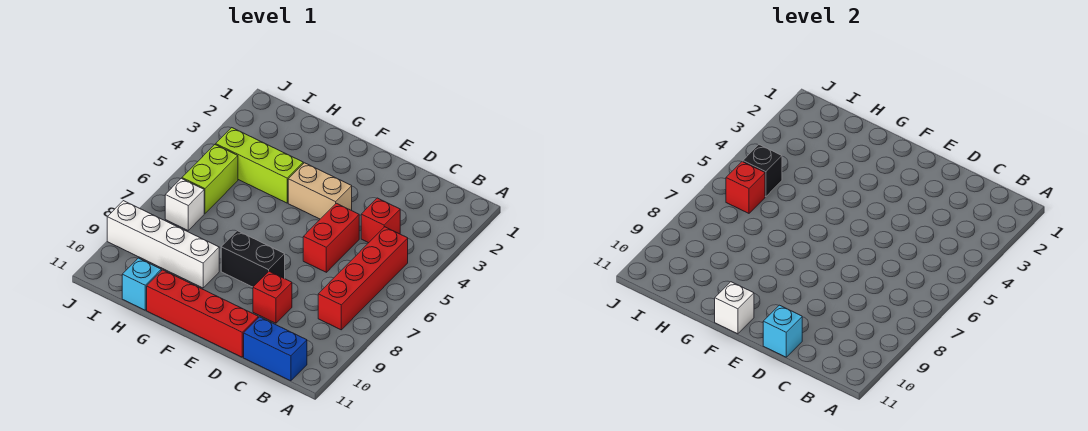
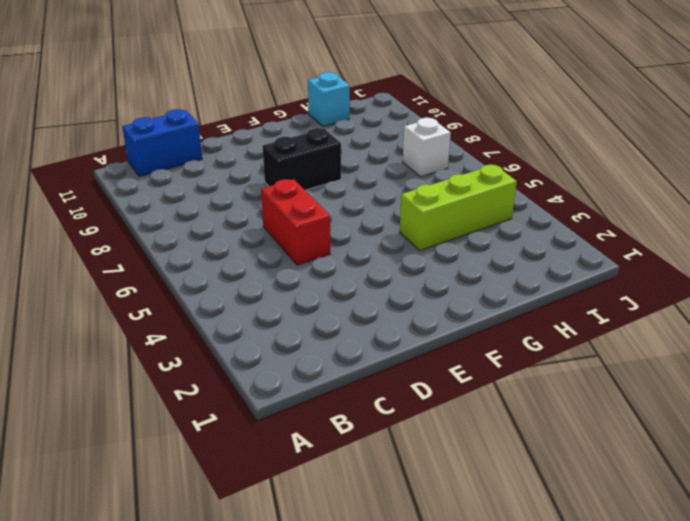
none -> red brick B5:B8 level 1
none -> red brick C4 level 1
none -> red brick D9 level 1

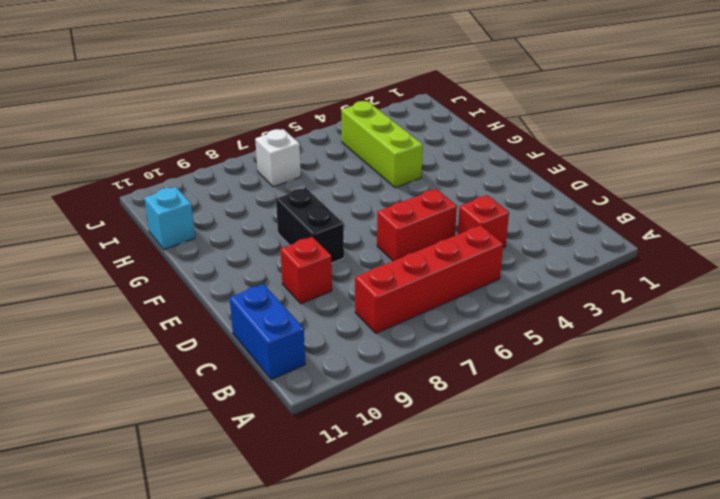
none -> red brick D11:G11 level 1
none -> tan brick E4:F4 level 1
none -> white brick G9:J9 level 1

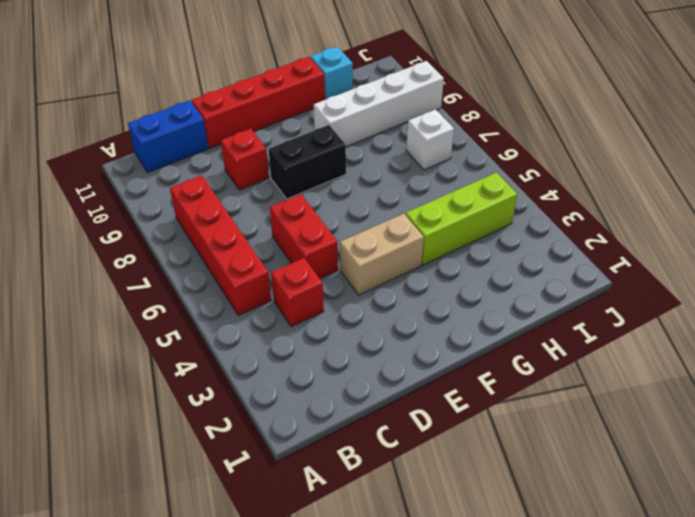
none -> lime brick I5:I6 level 1
none -> cyan brick D11 level 2
none -> white brick F11 level 2

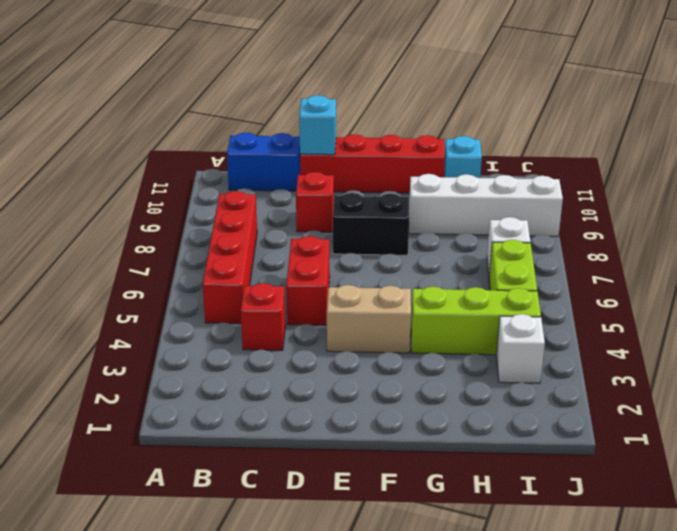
white brick I3 level 1 -> white brick F11 level 2
none -> black brick I5 level 2
none -> red brick I6 level 2

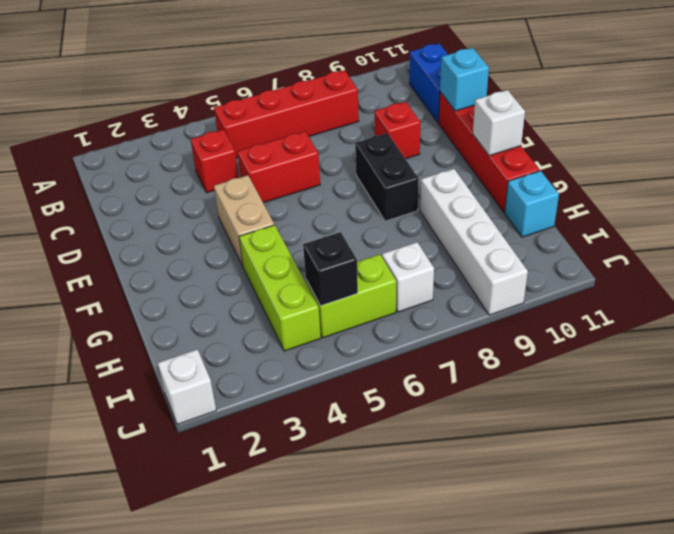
white brick J1 level 1 -> none
none -> red brick I6 level 2

